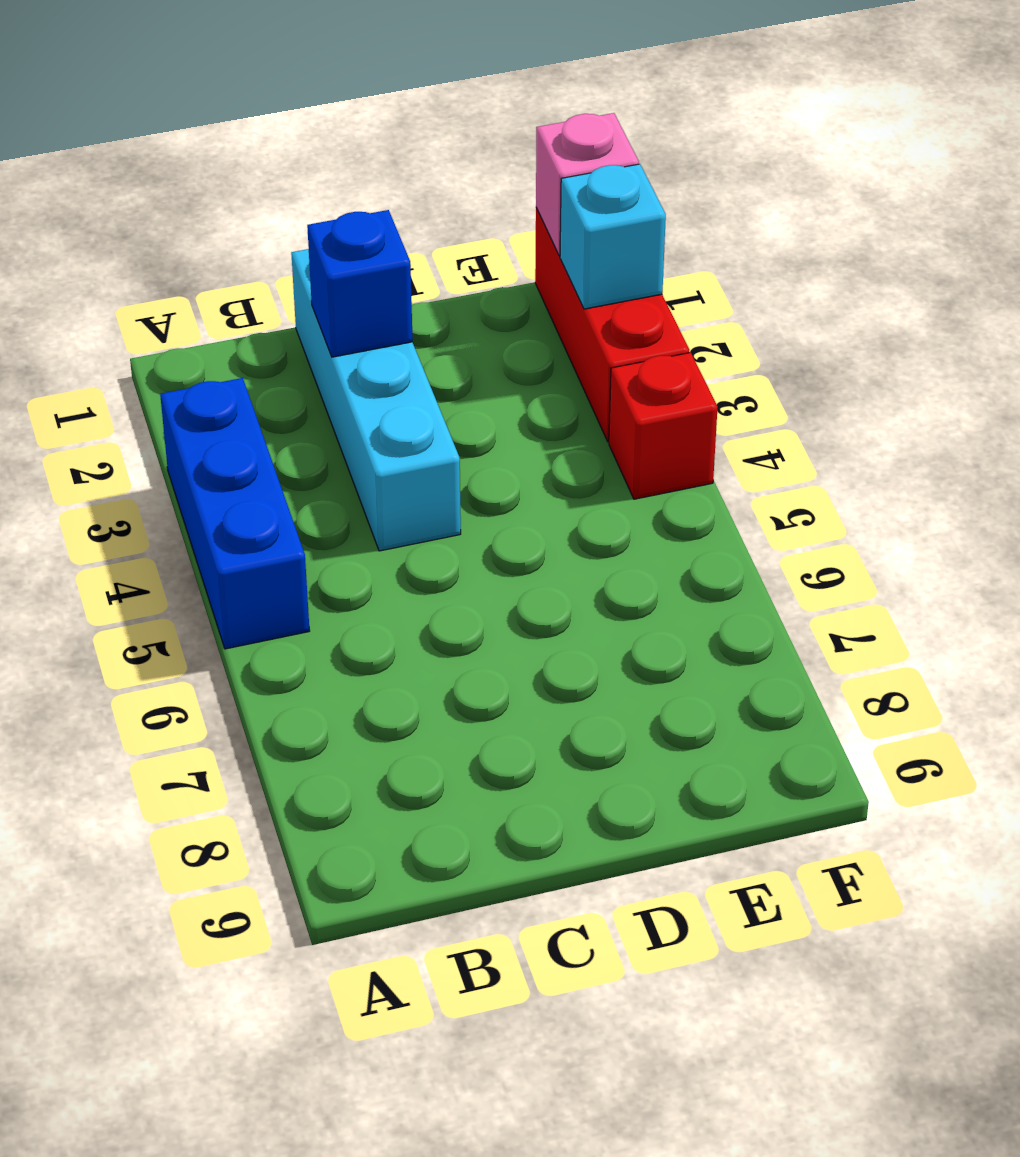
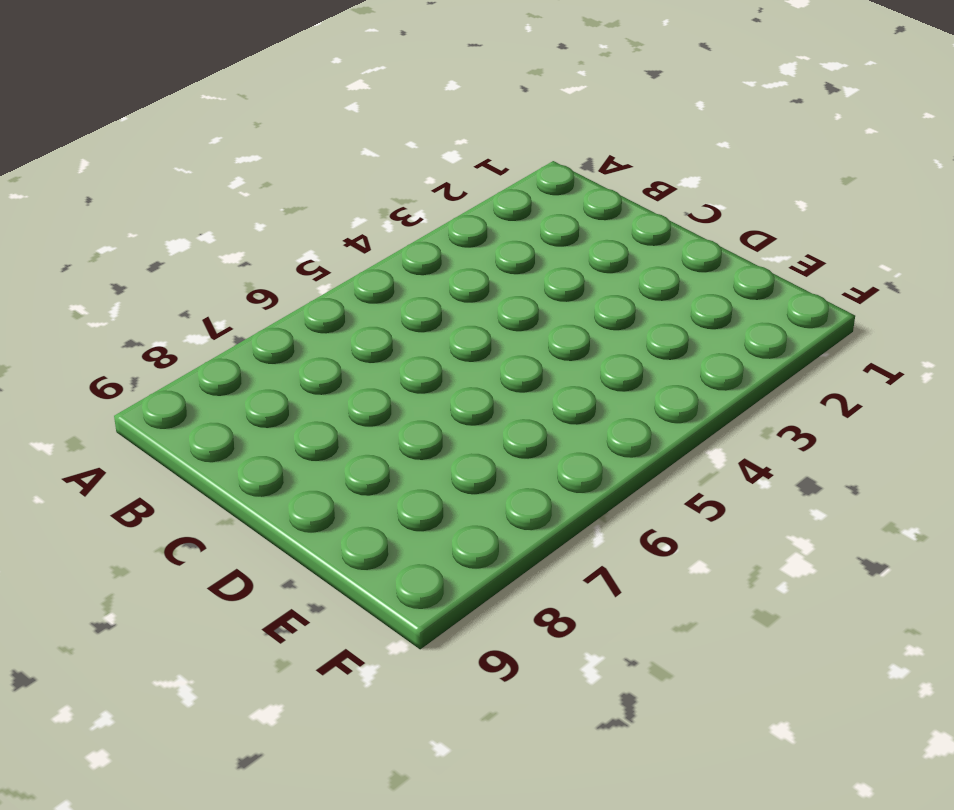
none -> blue brick A3:A5 level 1
none -> cyan brick C1:C4 level 1

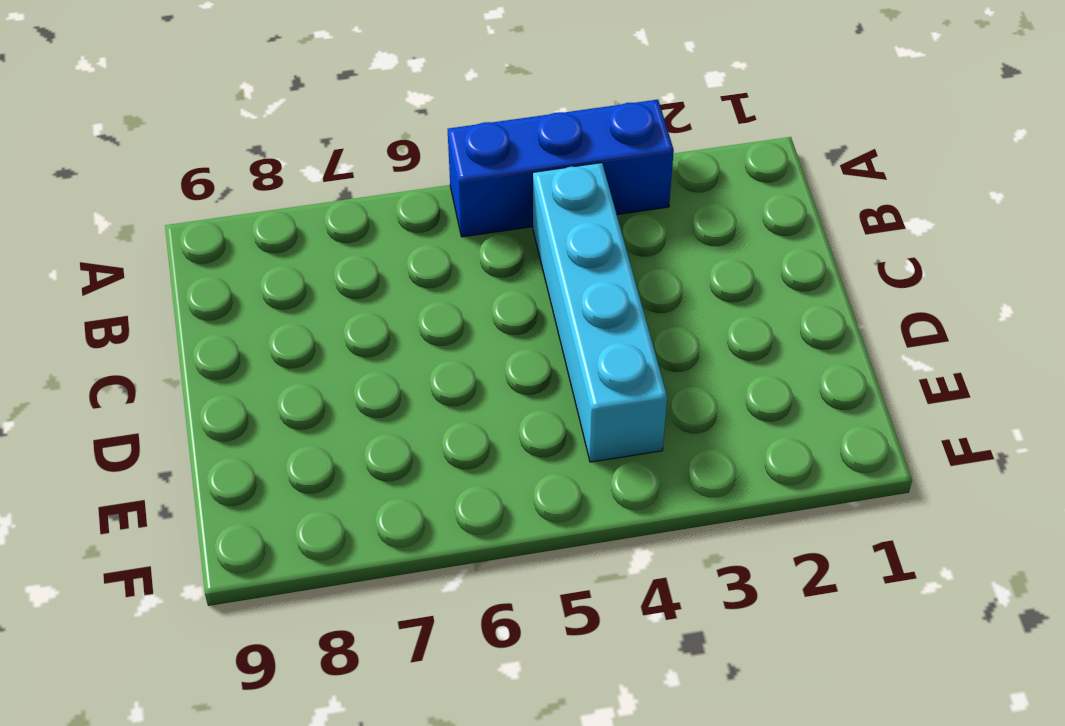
cyan brick B4:E4 level 1 -> cyan brick C1:C4 level 1
none -> red brick F1:F3 level 1
none -> red brick F4 level 1

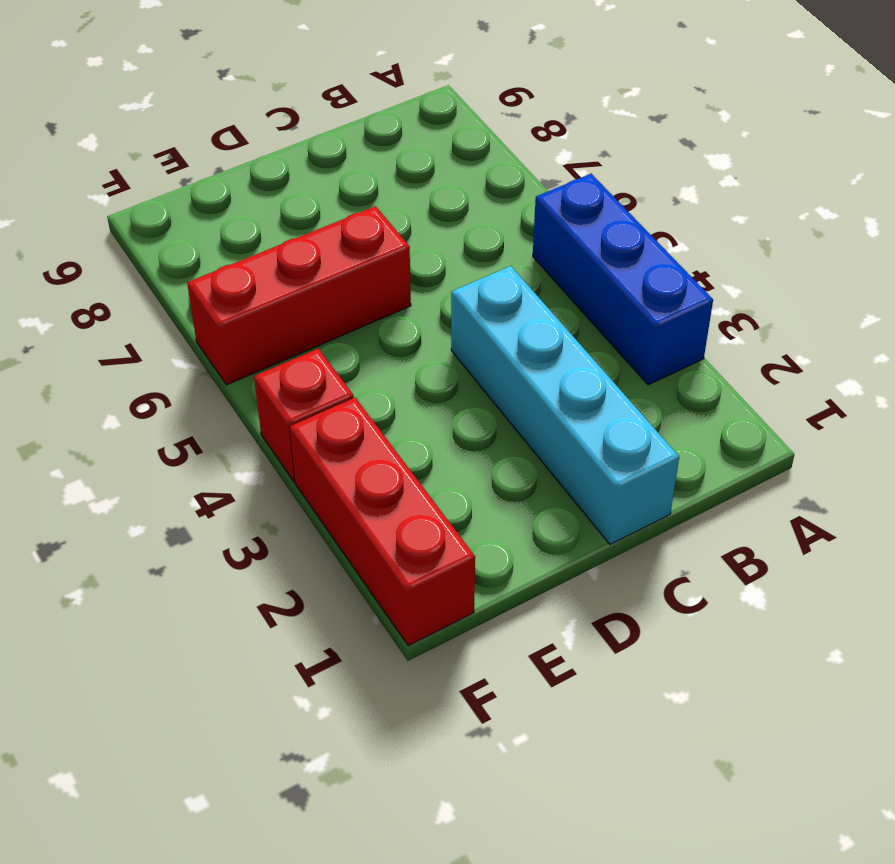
red brick D6:F6 level 1 -> none
none -> blue brick C2 level 2
none -> pink brick F1 level 2

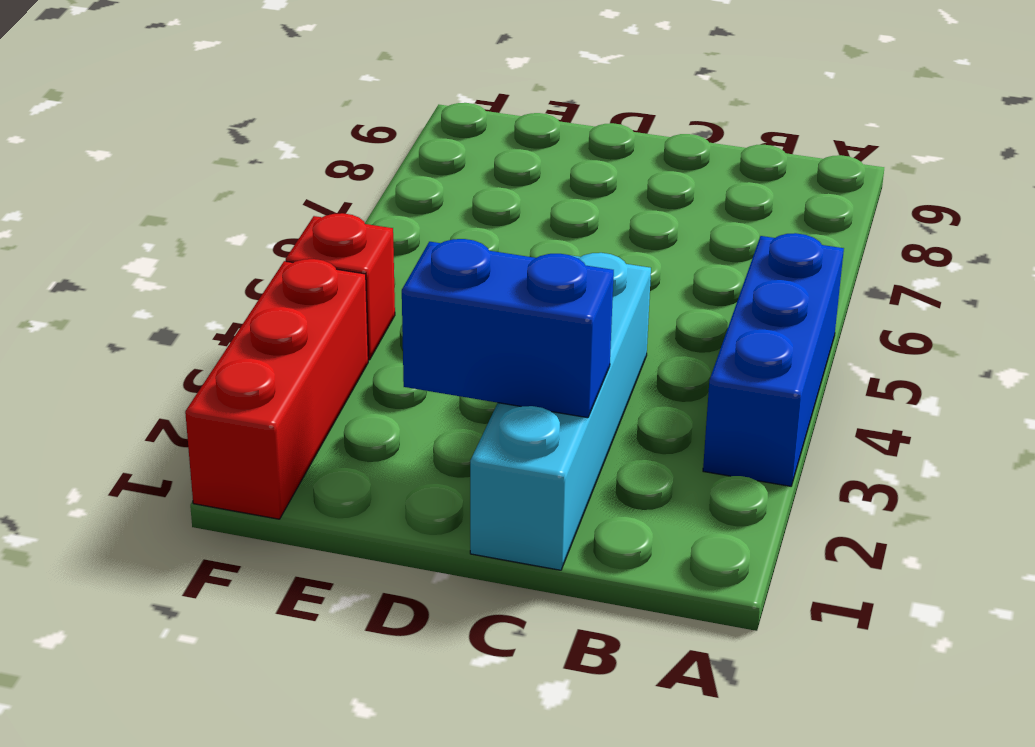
blue brick C2:D2 level 2 -> blue brick C2 level 2
none -> pink brick F1 level 2
none -> cyan brick F2 level 2

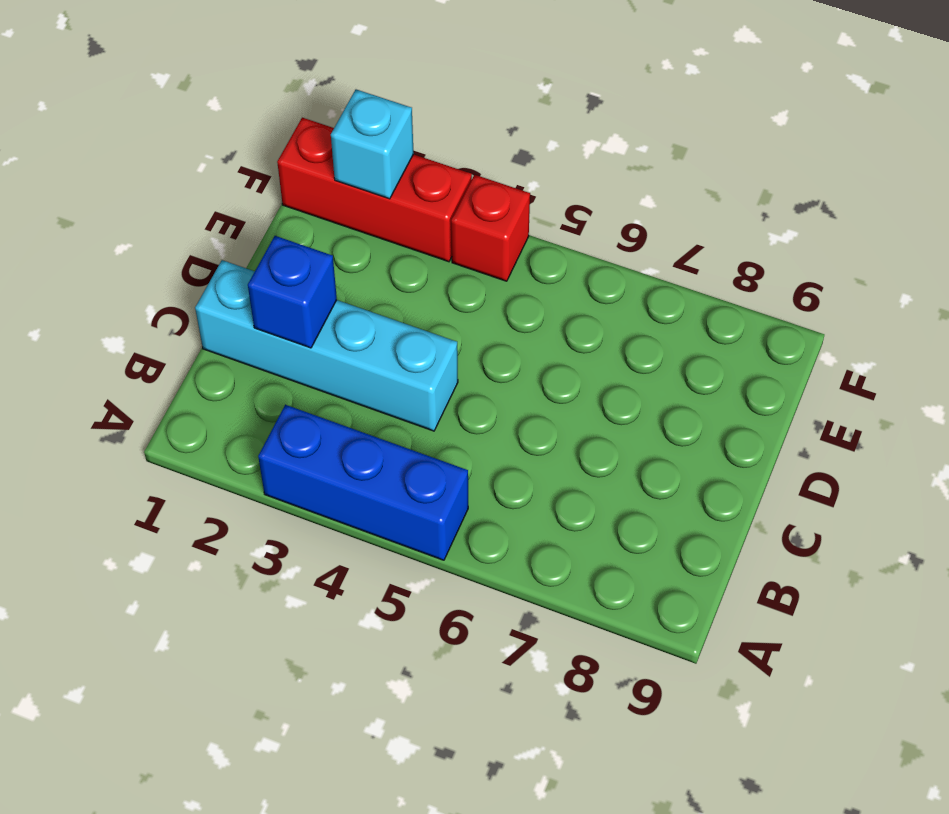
none -> pink brick F1 level 2

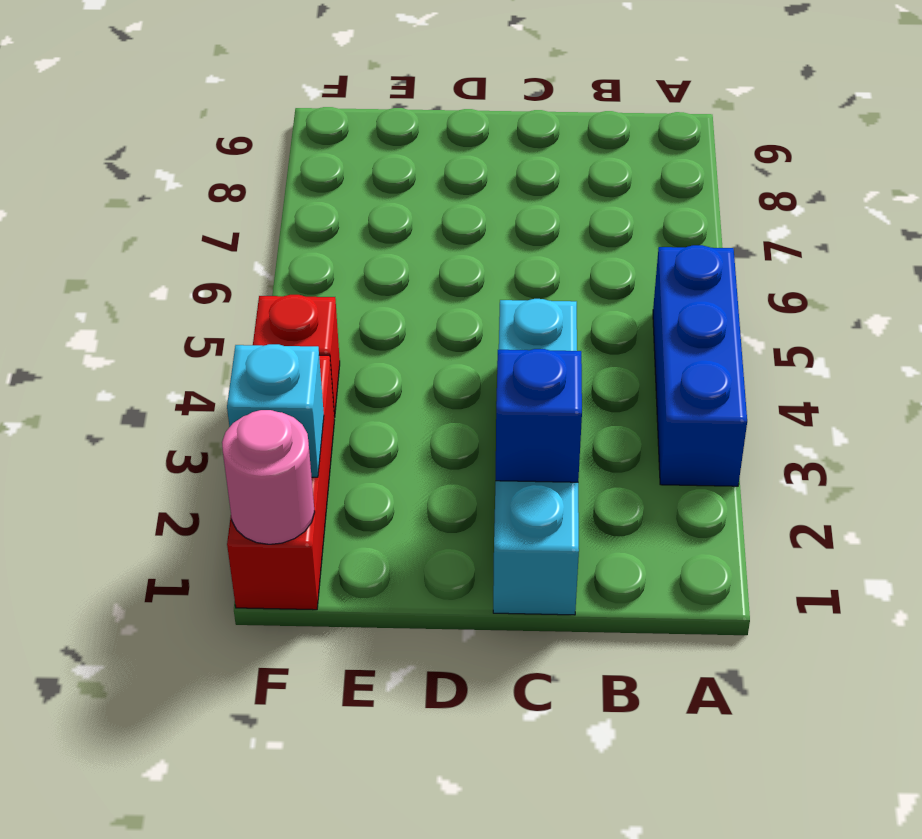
pink round brick F1 level 2 -> pink brick F1 level 2

